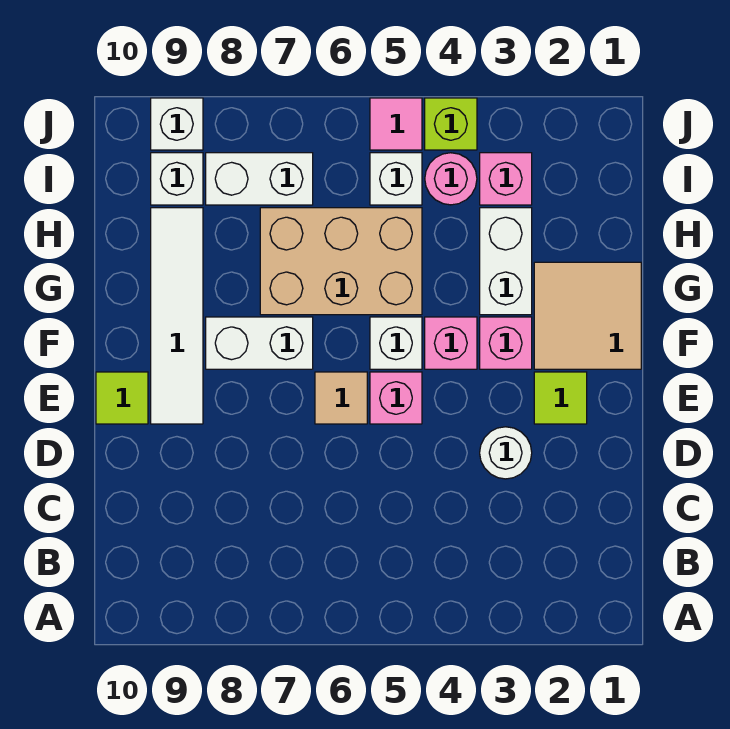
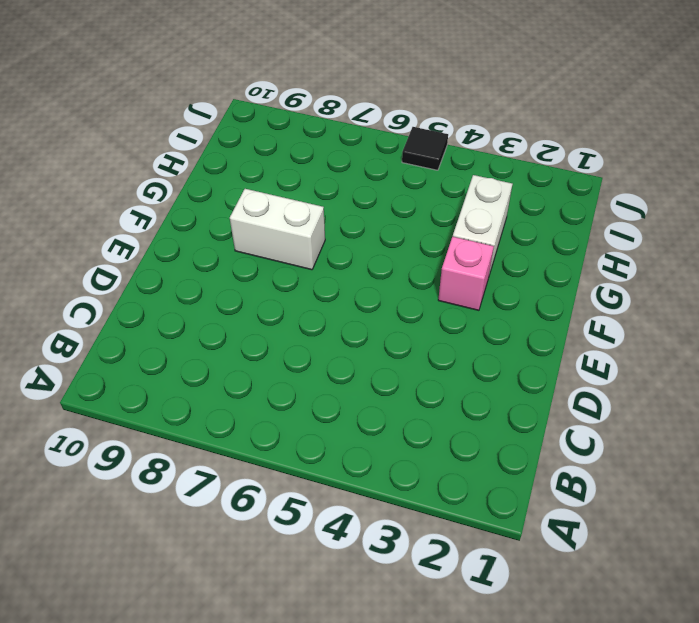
black tile J5 level 1 -> pink tile J5 level 1
none -> white round brick D3 level 1
none -> lime tile E2 level 1
none -> pink brick E5 level 1

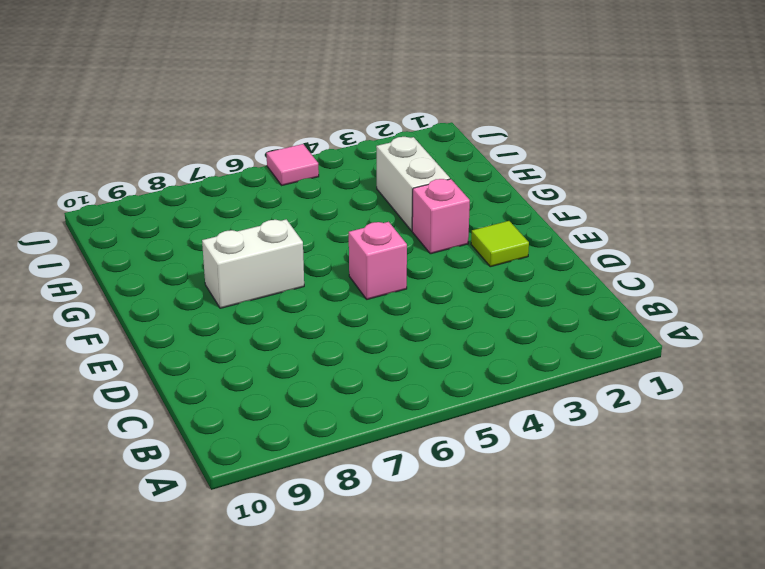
none -> white round brick D3 level 1
none -> tan tile E6 level 1
none -> white tile E9:H9 level 1

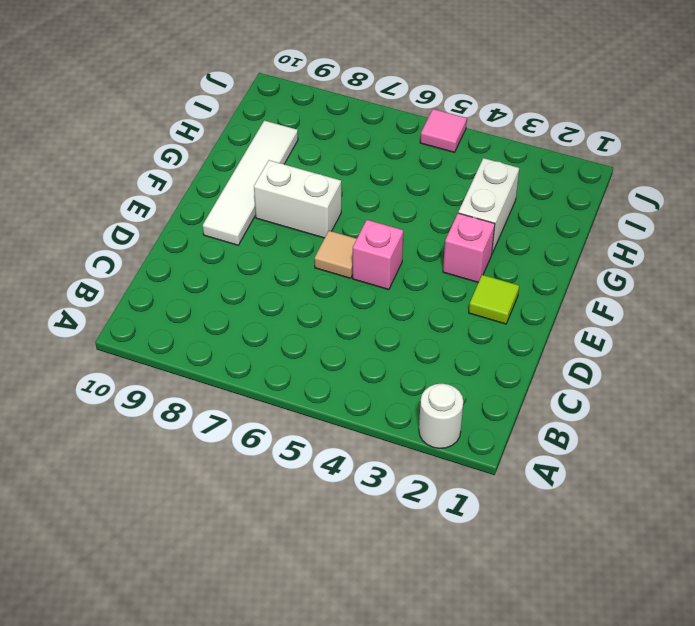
white round brick A2 level 1 -> white round brick D3 level 1
none -> lime tile E10 level 1
none -> tan tile F1:G2 level 1
none -> pink brick F4 level 1

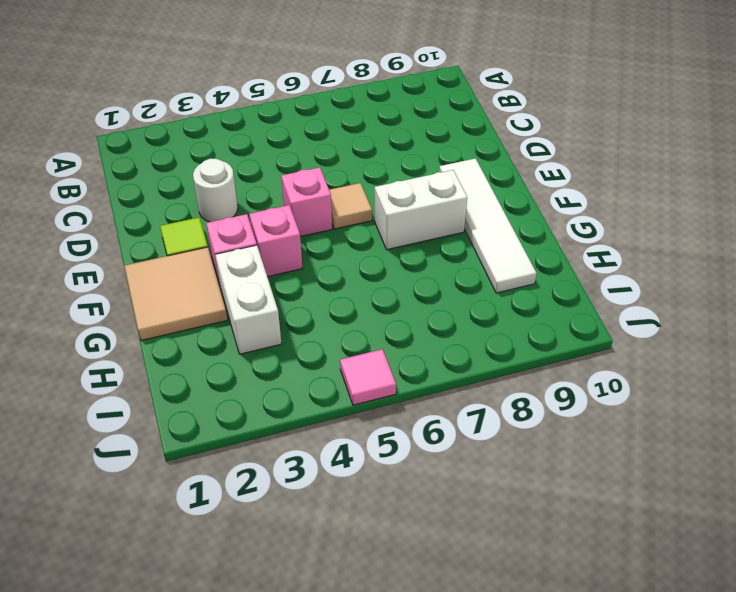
none -> lime tile E10 level 1
none -> white brick F5 level 1
none -> tan brick G5:H7 level 1

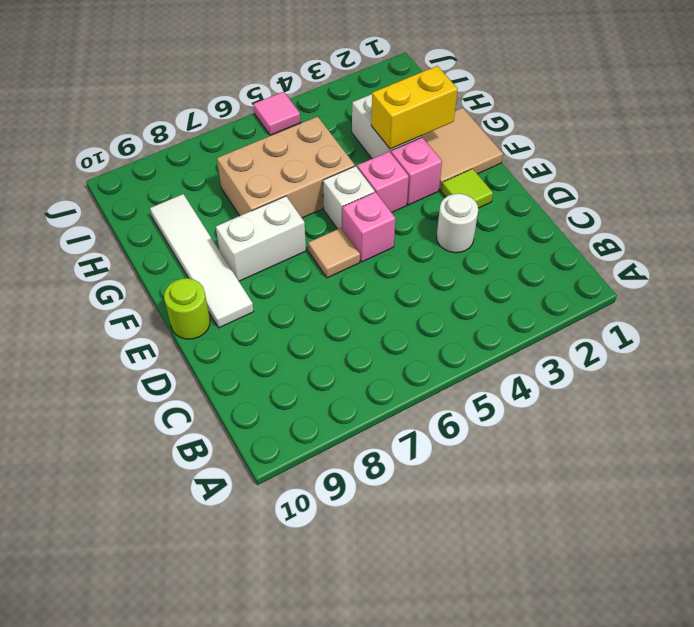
lime round brick E10 level 1 -> lime tile E10 level 1
yellow brick G2:G3 level 2 -> none
none -> pink brick I3 level 1
none -> pink round brick I4 level 1
none -> white brick I5 level 1

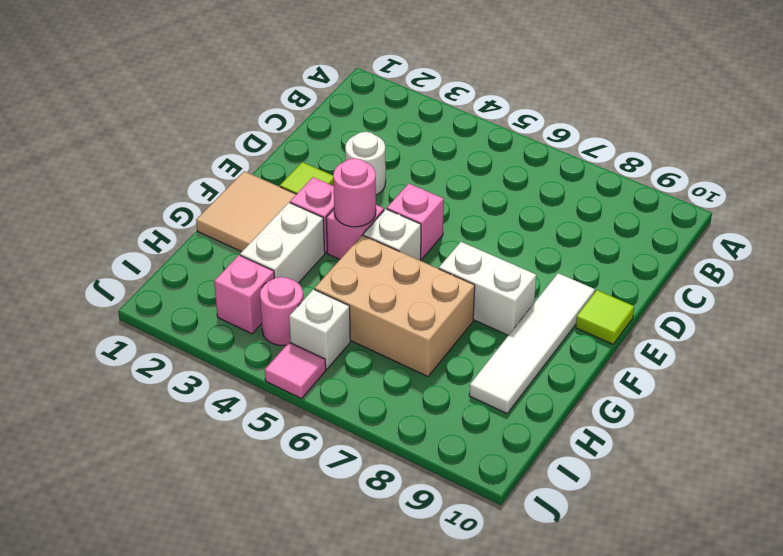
pink round brick F4 level 2 -> none
none -> tan tile E6 level 1
none -> white brick I7:I8 level 1
none -> white brick I9 level 1

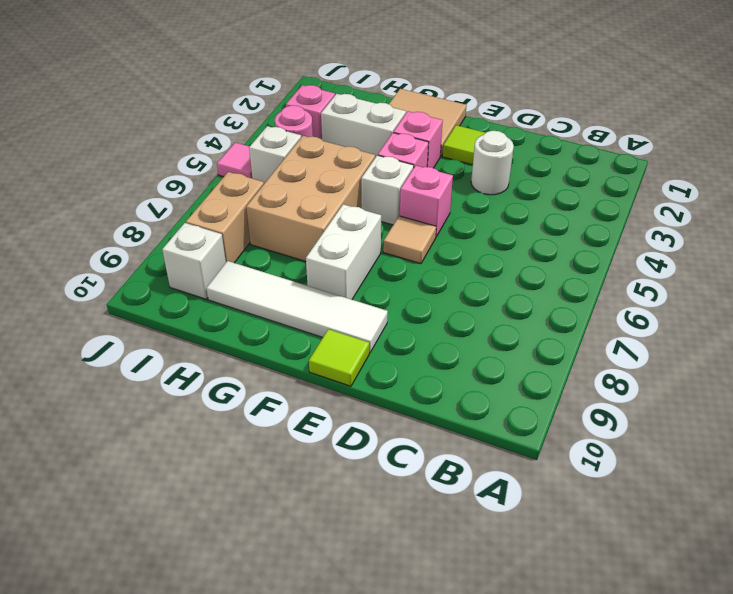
tan brick I7:I8 level 1 -> white brick I7:I8 level 1
none -> lime brick J4 level 1
none -> white brick J9 level 1

